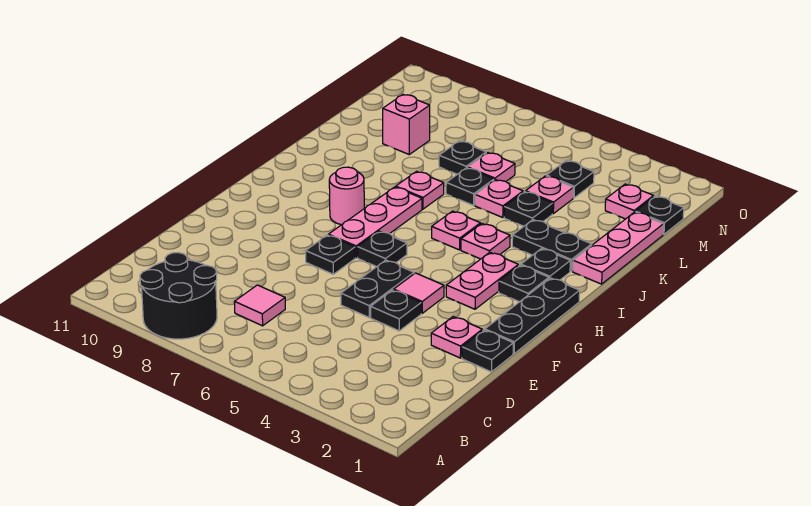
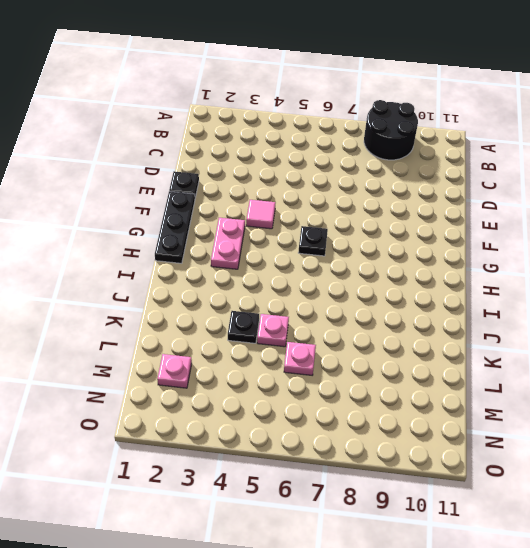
none -> pink tile C7 level 1
none -> pink plate E2 level 1
none -> black plate E4 level 1
none -> black plate E5:F5 level 1

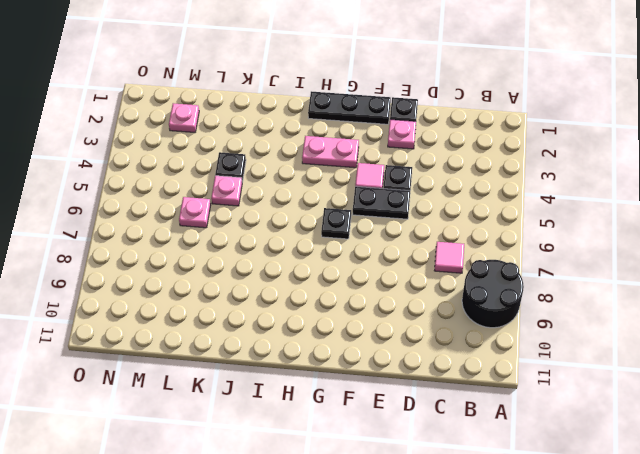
none -> black plate F7 level 1
none -> pink plate G7:I7 level 1
none -> black plate H2 level 1
none -> pink round brick H8 level 1

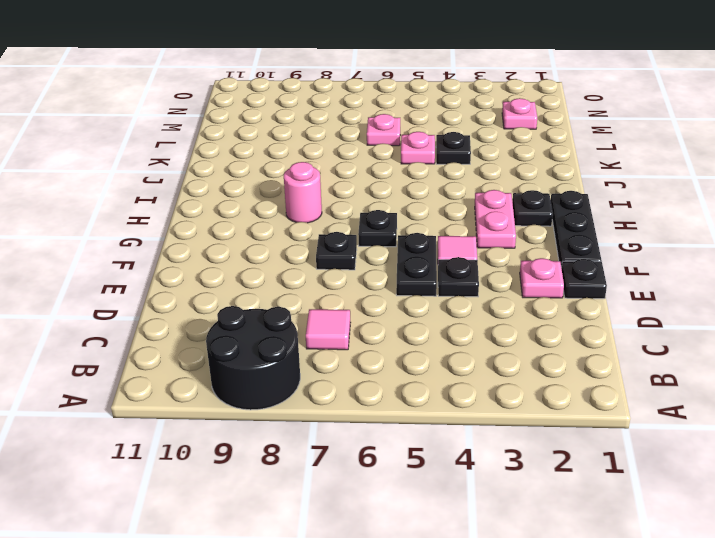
none -> pink plate G7:I7 level 1
none -> black plate I2 level 1
none -> pink plate I4 level 1
none -> pink plate I5 level 1

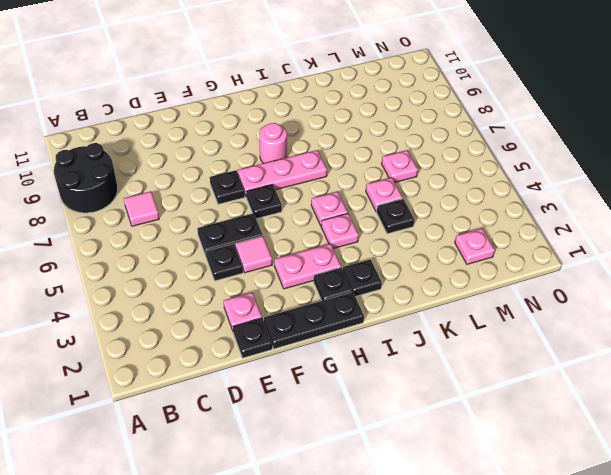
none -> pink plate J1:L1 level 1
none -> black plate J2:J3 level 1
none -> pink plate J7 level 1
none -> black plate K6 level 1

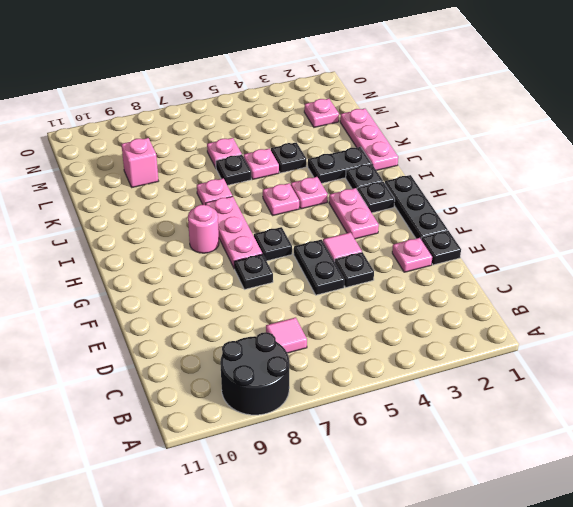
none -> pink plate L4 level 1
none -> black plate L7 level 1
none -> black plate M1 level 1
none -> black plate M4 level 1

